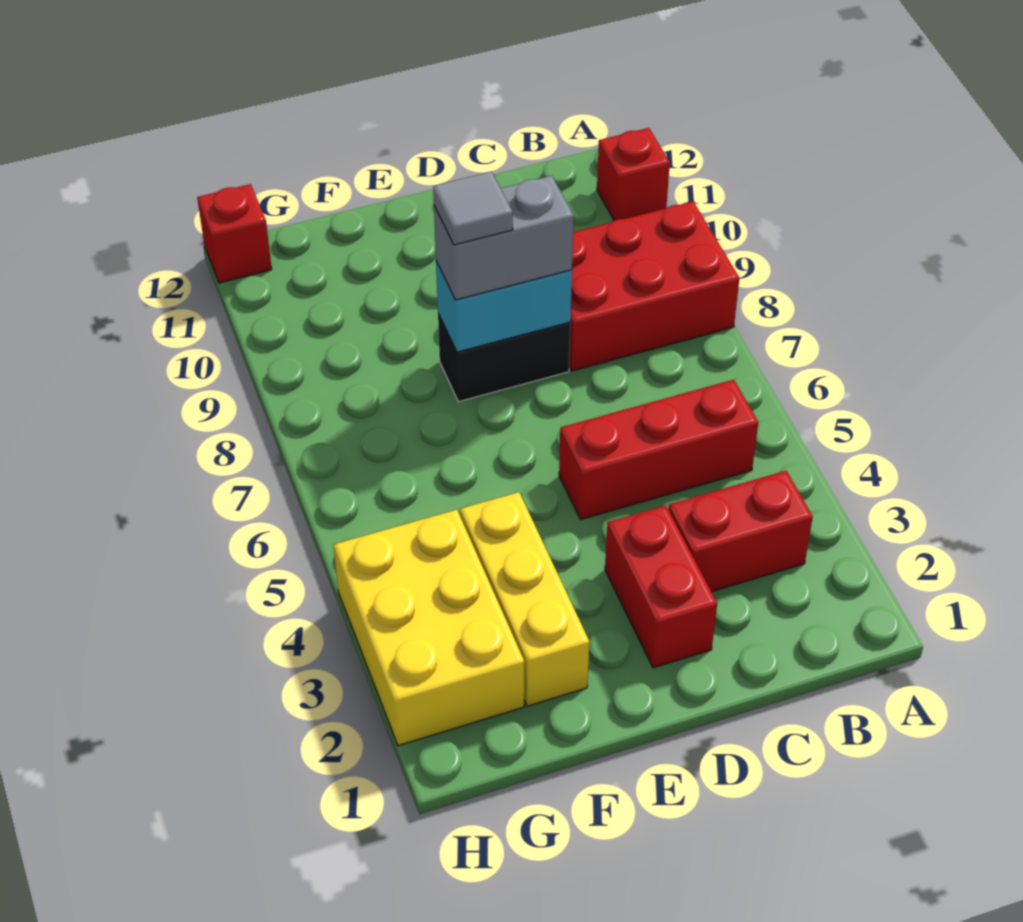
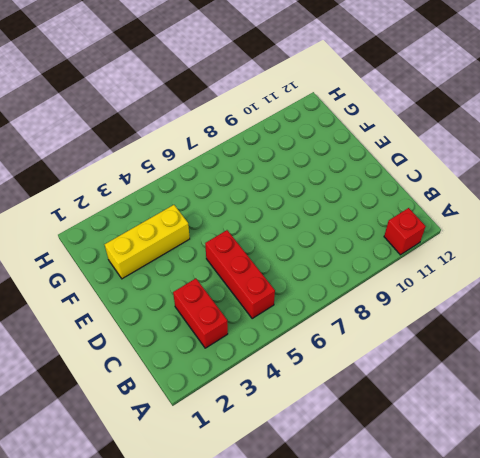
none -> red brick A8:C9 level 1
none -> red brick D2:D3 level 1
none -> black brick D8:E8 level 1

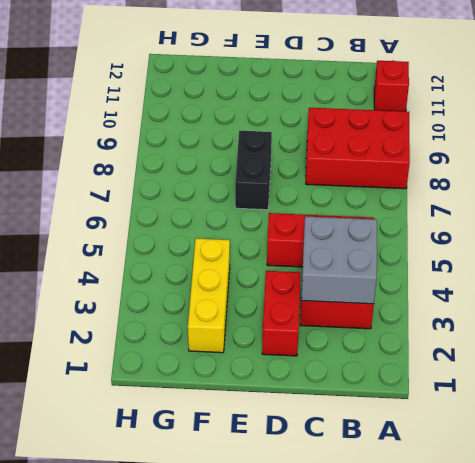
grey brick B3:C4 level 2 -> none
black brick E7:E8 level 1 -> black brick D8:E8 level 1
none -> yellow brick G2:H4 level 1
none -> red brick H12 level 1
none -> cyan brick D8:E8 level 2

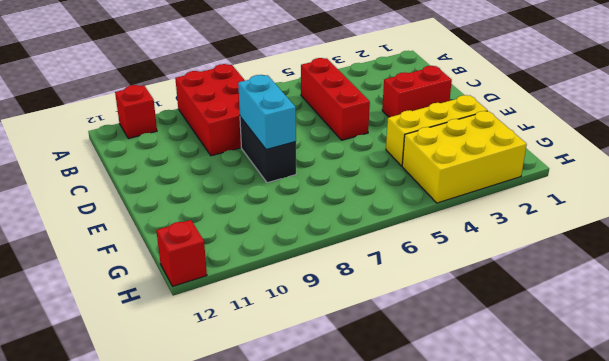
none -> red brick B3:C3 level 1
none -> grey brick D8:E8 level 3
none -> grey tile E8 level 4

